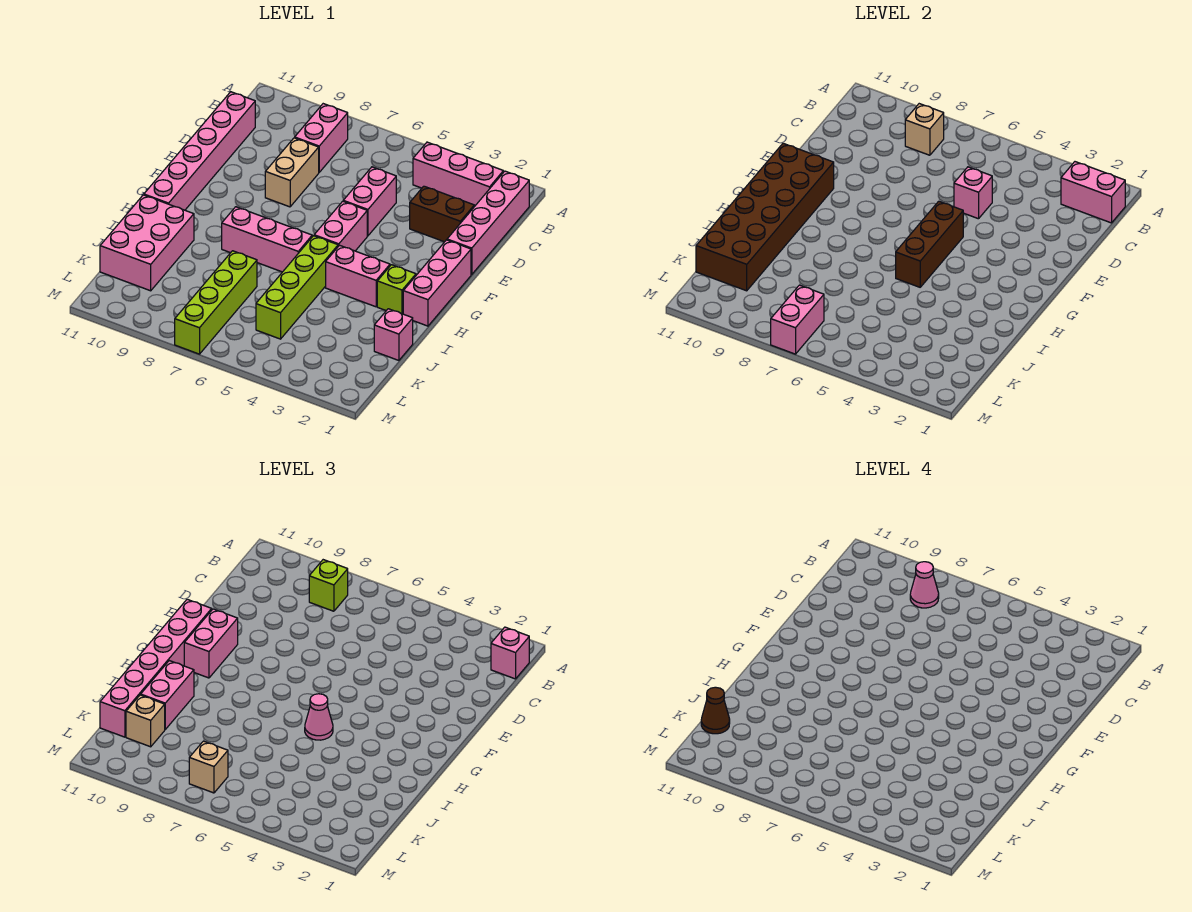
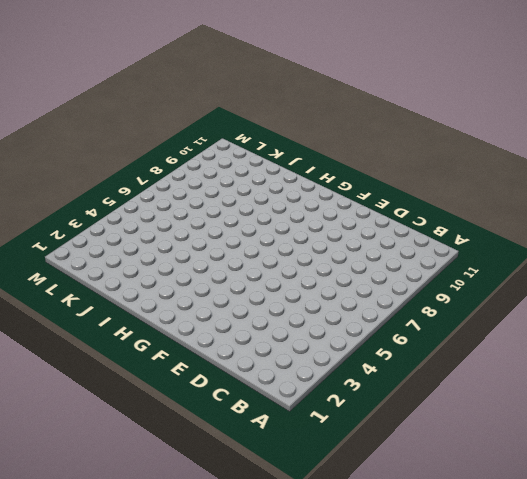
none -> pink brick B1:E1 level 1
none -> pink brick B2:B4 level 1
none -> pink brick B8:C8 level 1
none -> pink brick C11:H11 level 1

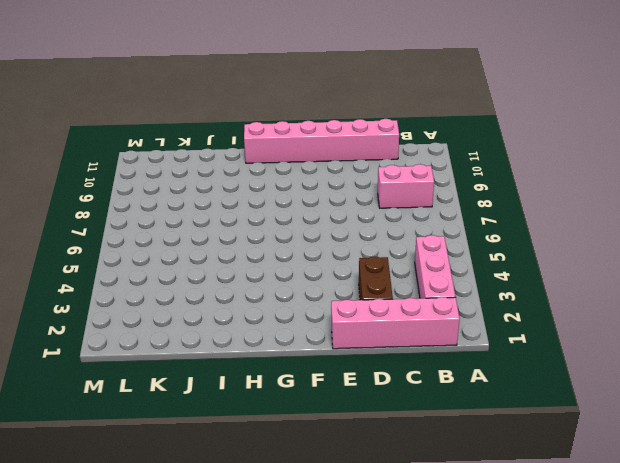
none -> pink brick D5:E5 level 1
none -> tan brick D8:E8 level 1
none -> pink brick F1:H1 level 1
none -> pink brick F5:G5 level 1

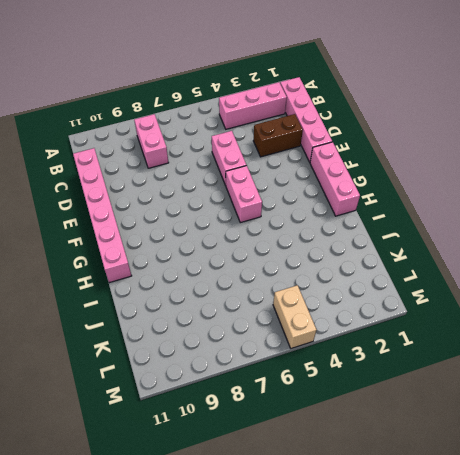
tan brick L5:M5 level 1 -> tan brick D8:E8 level 1
none -> lime brick H2 level 1
none -> pink brick H3:H4 level 1
none -> lime brick H5:K5 level 1
none -> pink brick H6:H8 level 1

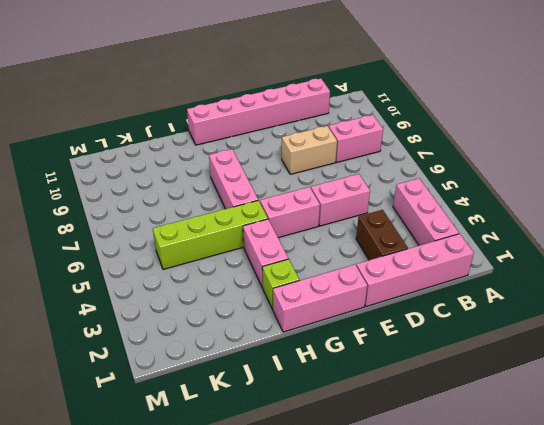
none -> pink brick I10:K11 level 1
none -> pink brick J1 level 1
none -> lime brick J7:M7 level 1
none -> pink brick B1:B2 level 2

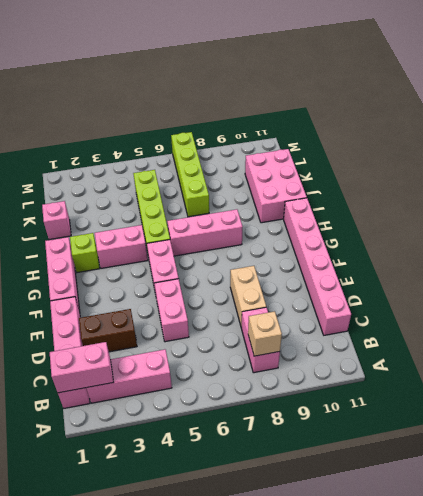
none -> pink brick D5 level 2
none -> brown brick F5:H5 level 2
none -> brown brick F10:K11 level 2
none -> pink brick L7:M7 level 2

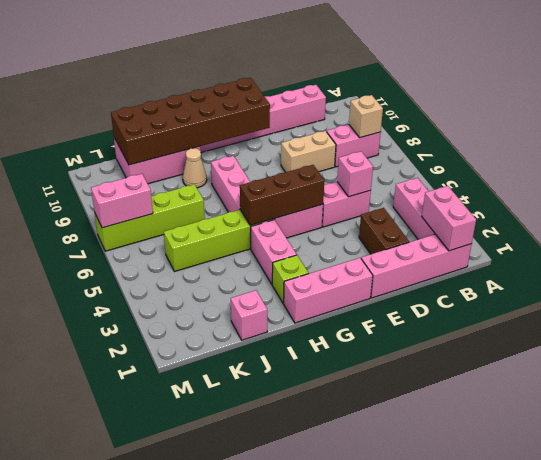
tan cone I9 level 1 -> none
none -> pink brick B1 level 3
none -> lime brick B8 level 3
none -> pink brick F10:G10 level 3
none -> pink brick F11:K11 level 3

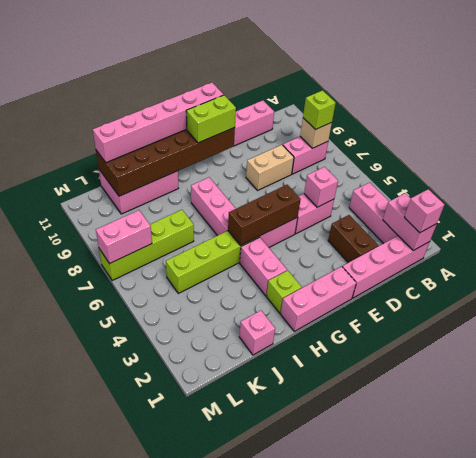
lime brick F10:G10 level 3 -> pink brick F10:G10 level 3
none -> pink cone H5 level 3
none -> pink brick I10:J10 level 3
none -> tan brick K10 level 3
none -> tan brick L7 level 3

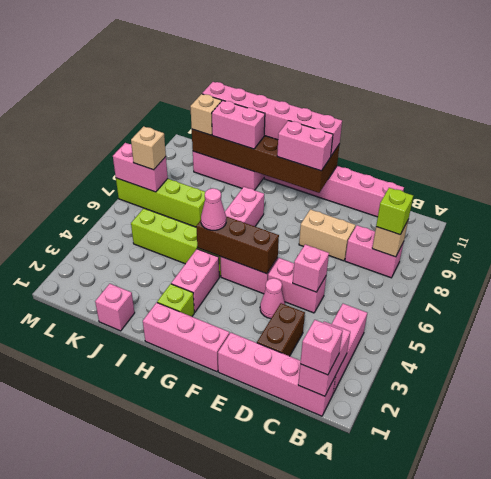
pink cone E4 level 1 -> pink cone B8 level 4
none -> brown cone K11 level 4

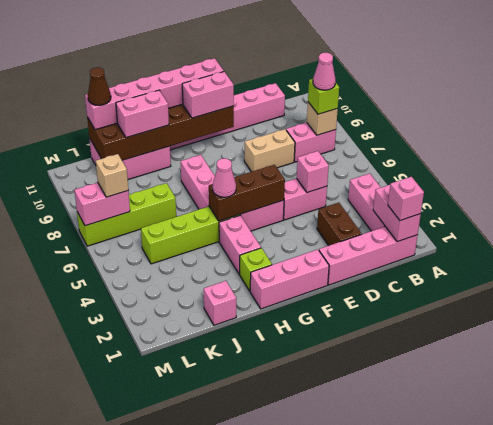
none -> tan brick K10 level 3

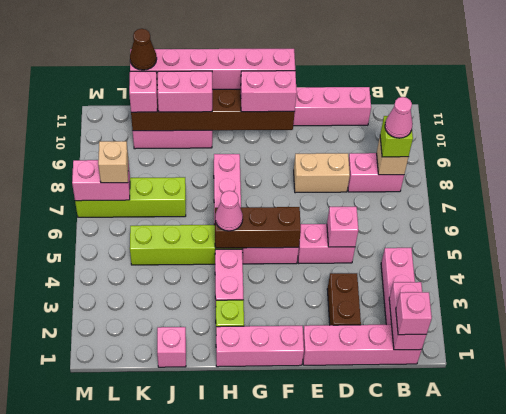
pink brick K10 level 3 -> tan brick K10 level 3

